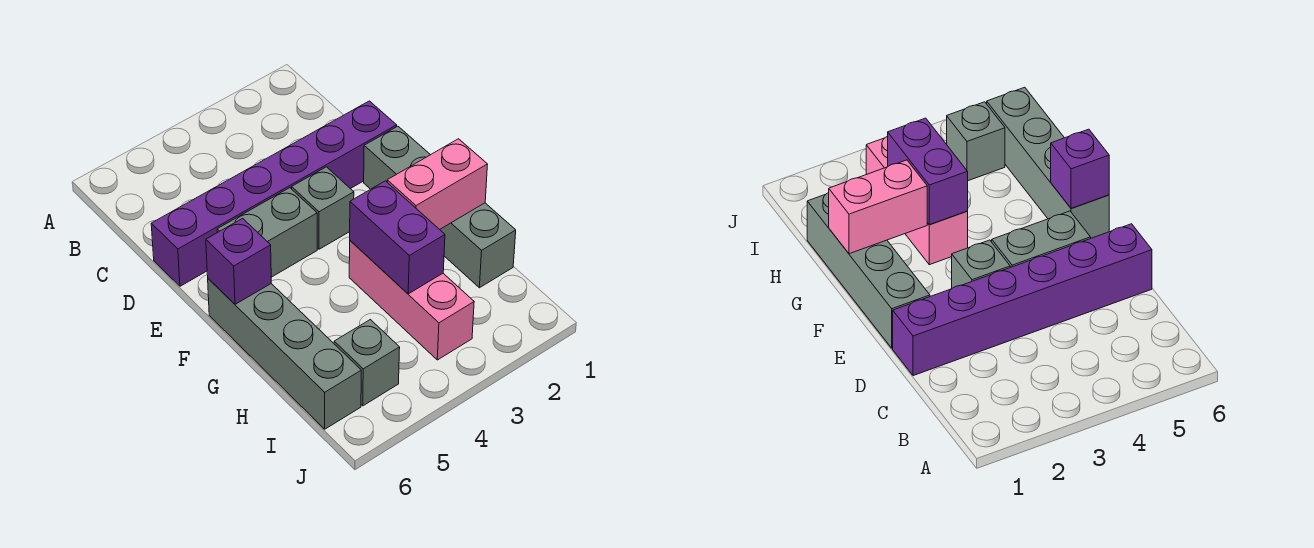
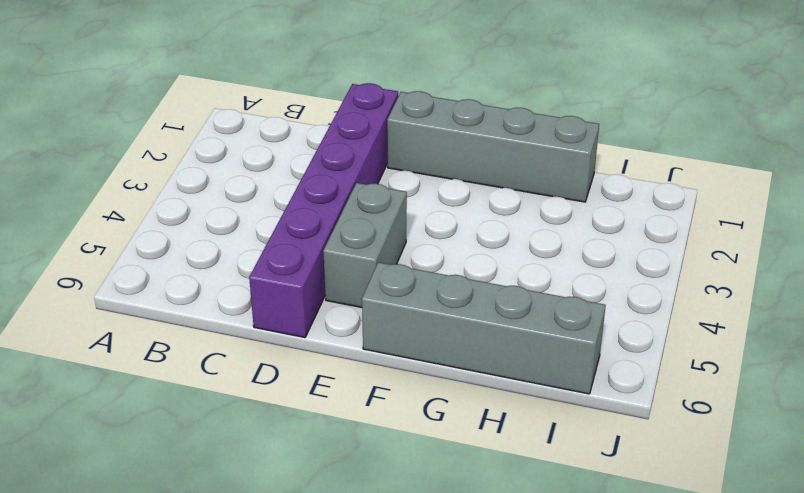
none -> grey brick E3 level 1
none -> pink brick G3:I3 level 1

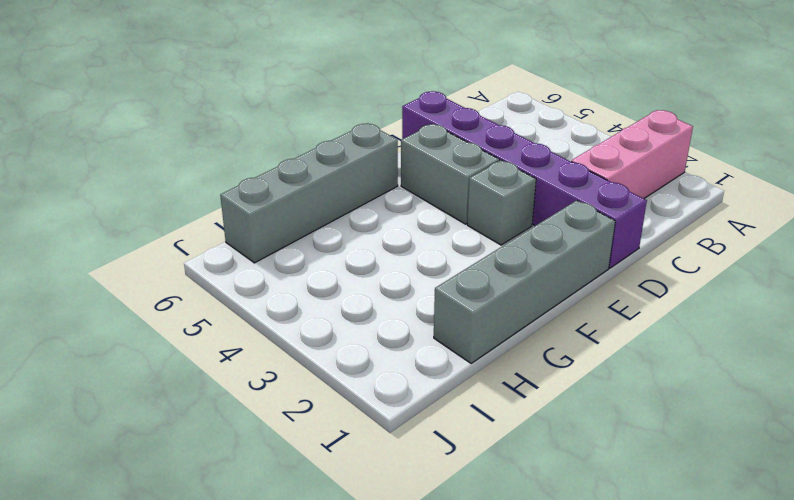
pink brick A2:C2 level 1 -> pink brick G3:I3 level 1
none -> grey brick I5 level 1
none -> purple brick F6 level 2

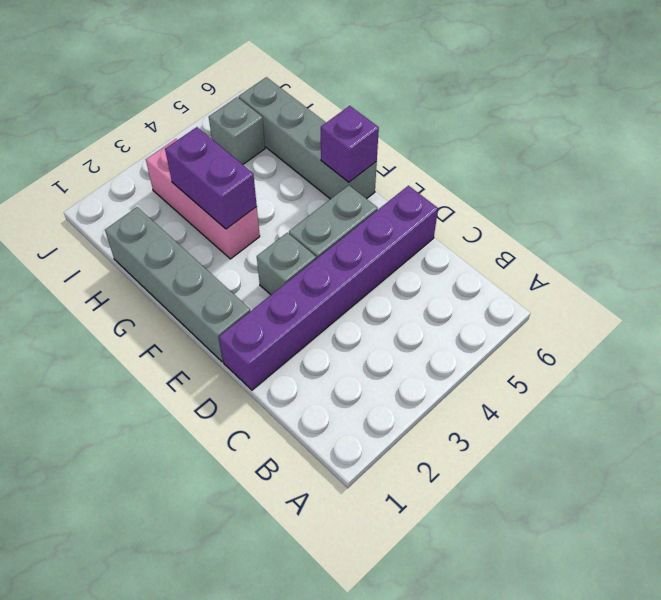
none -> pink brick G1:G2 level 2

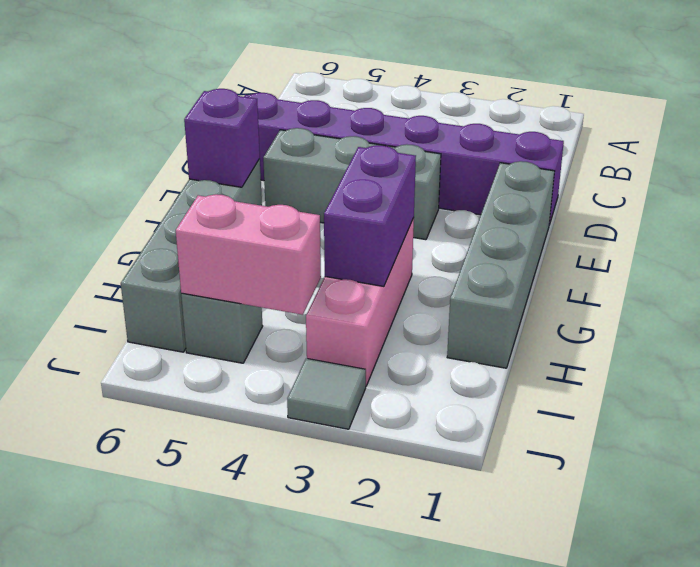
pink brick I4:I5 level 2 -> pink brick G1:G2 level 2
grey tile J3 level 1 -> none

